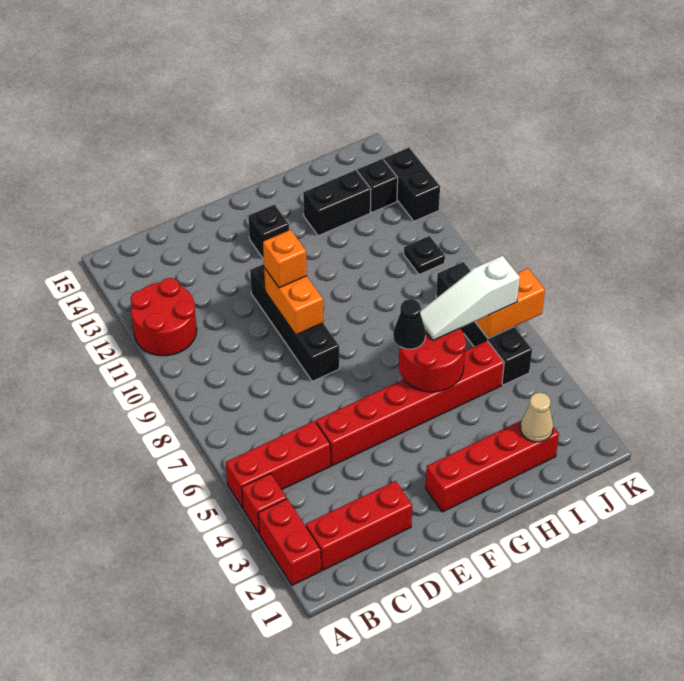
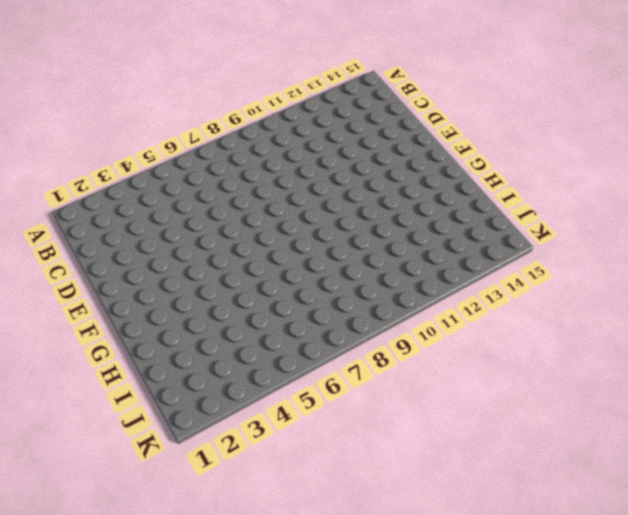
none -> red brick A2:A3 level 1
none -> red brick A4 level 1
none -> red brick A5:C5 level 1

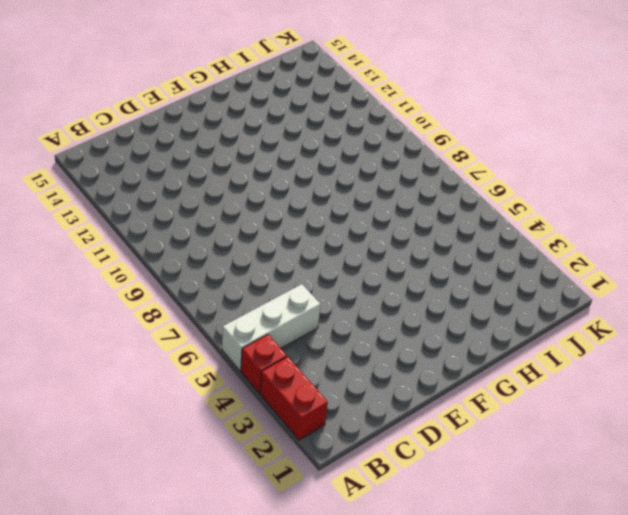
white brick A5:C5 level 1 -> red brick A5:C5 level 1
none -> red round brick A11:B12 level 1
none -> red brick B2:D2 level 1
none -> red brick D5:I5 level 1

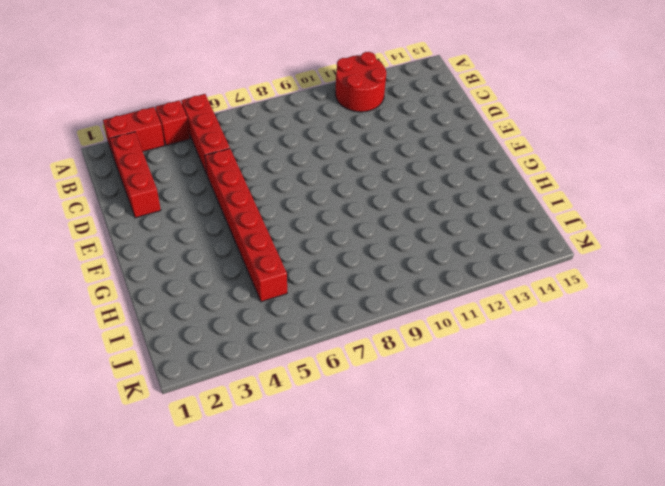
none -> black brick E8:E11 level 1
none -> red brick F2:I2 level 1
none -> black brick F13 level 1

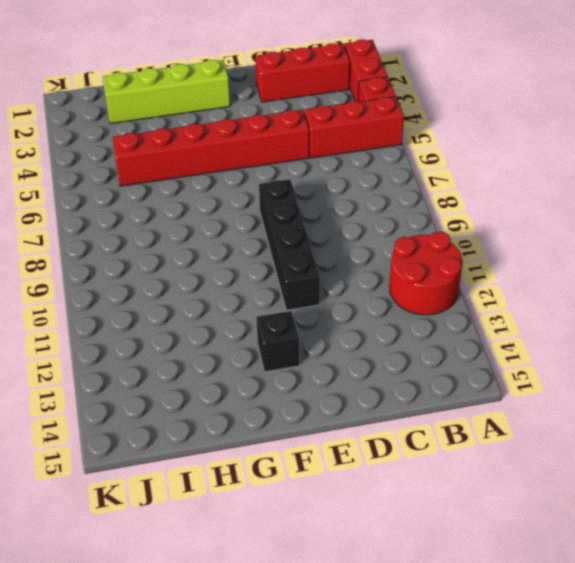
lime brick F2:I2 level 1 -> red brick F2:I2 level 1
none -> black brick H13:I13 level 1
none -> black brick J5:J8 level 1
none -> black plate J10 level 1

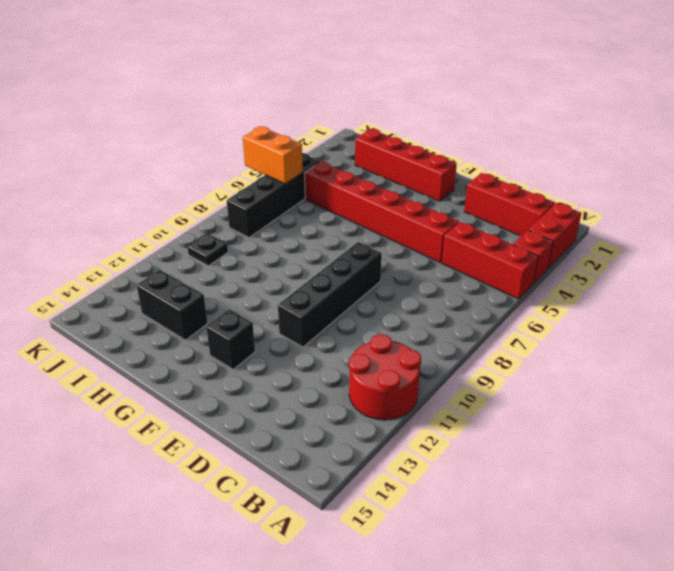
none -> black brick J13 level 1
none -> black brick K12:K13 level 1
none -> orange brick E9:E10 level 2

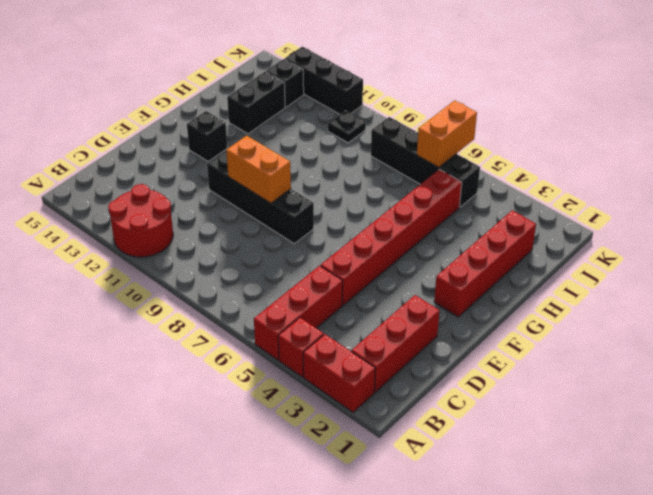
black brick K11:K13 level 1 -> black brick K12:K13 level 1
none -> red round brick G5:H6 level 2
none -> tan cone I2 level 2
none -> orange brick E10 level 3

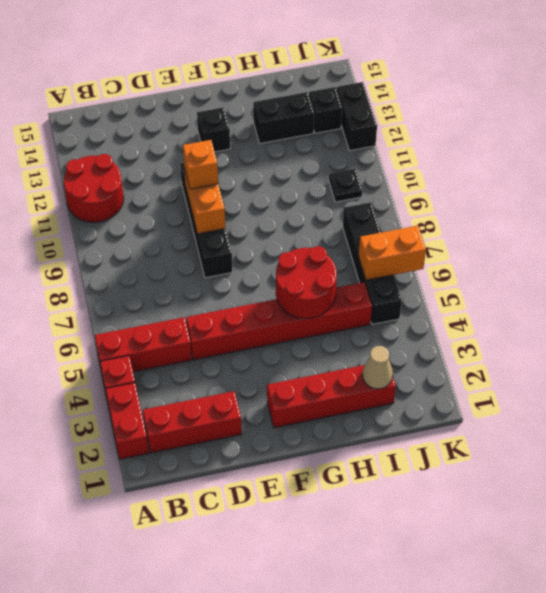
none -> black cone G6 level 3
none -> white slope H6:J6 level 3 top J

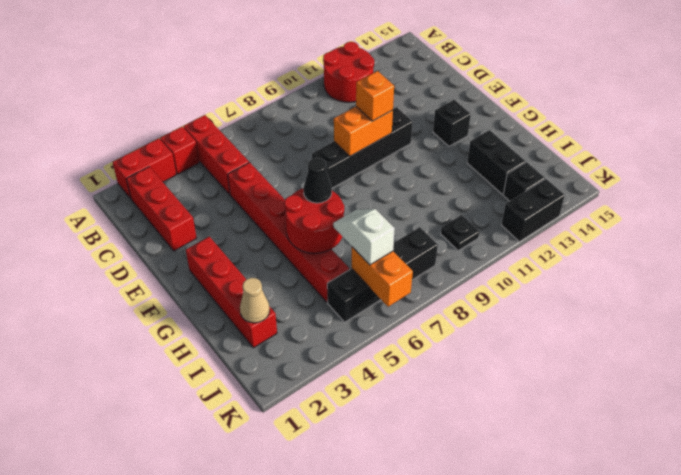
white slope I6:J6 level 3 top J -> white slope H6:J6 level 3 top J

